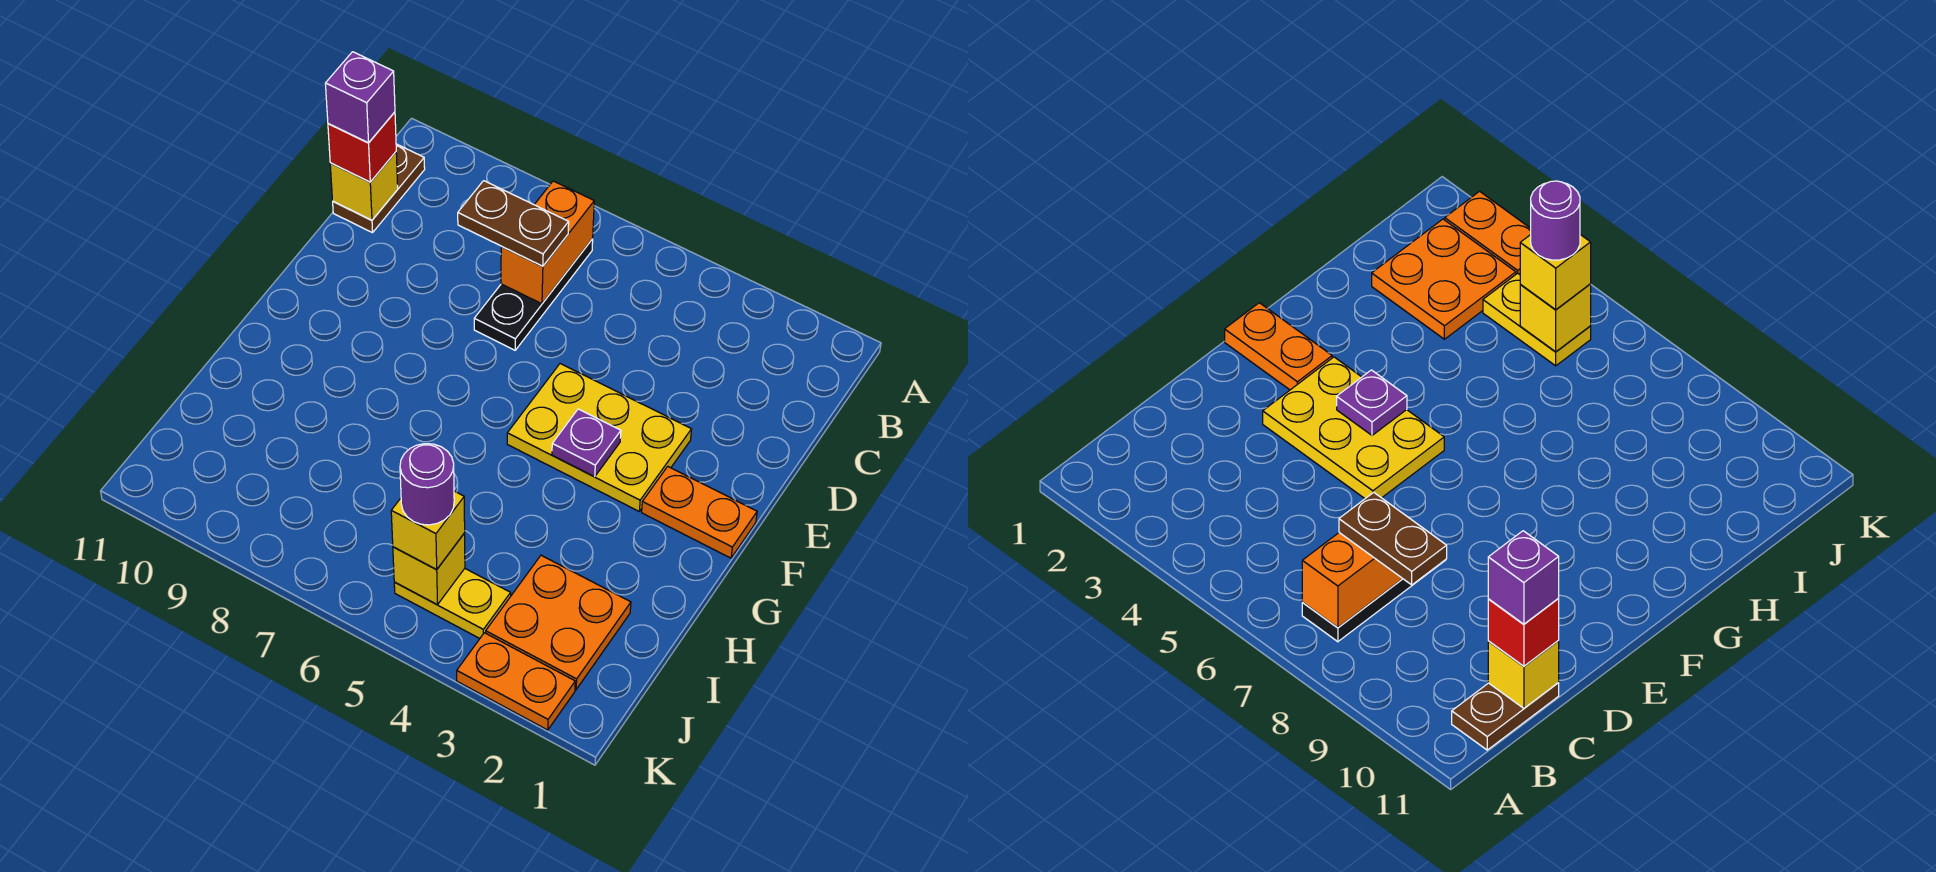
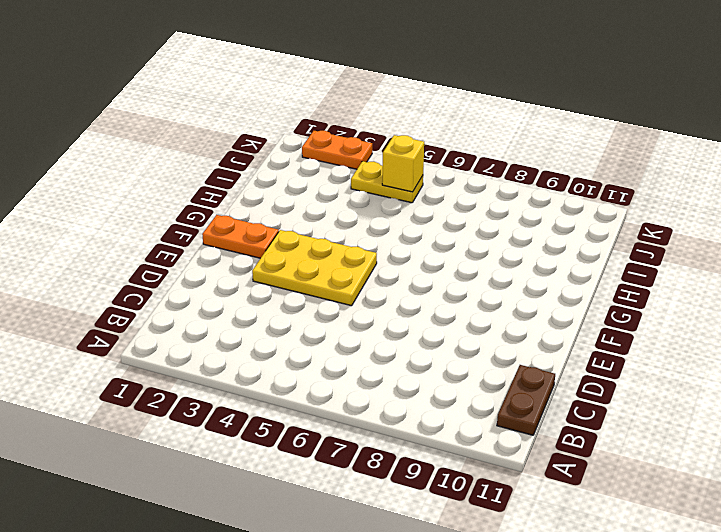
none -> black plate B7:D7 level 1
none -> orange plate I2:J3 level 1
none -> orange brick B7:C7 level 2

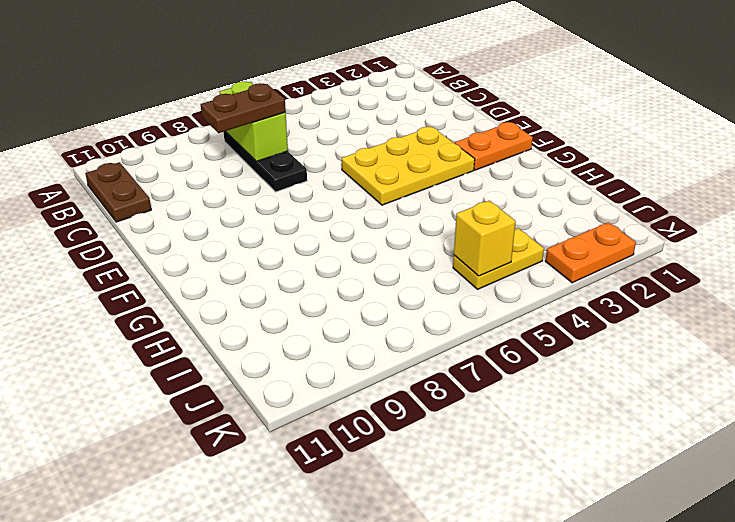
lime brick B7:C7 level 2 -> orange brick B7:C7 level 2
none -> orange plate I2:J3 level 1
none -> yellow brick C11 level 2
none -> purple plate F4 level 2

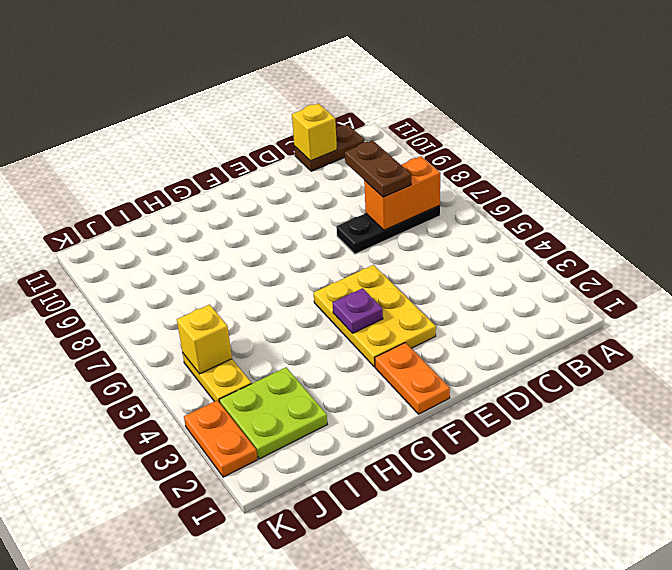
lime plate I2:J3 level 1 -> orange plate I2:J3 level 1
none -> red brick C11 level 3
none -> yellow brick J5 level 3
none -> purple brick C11 level 4

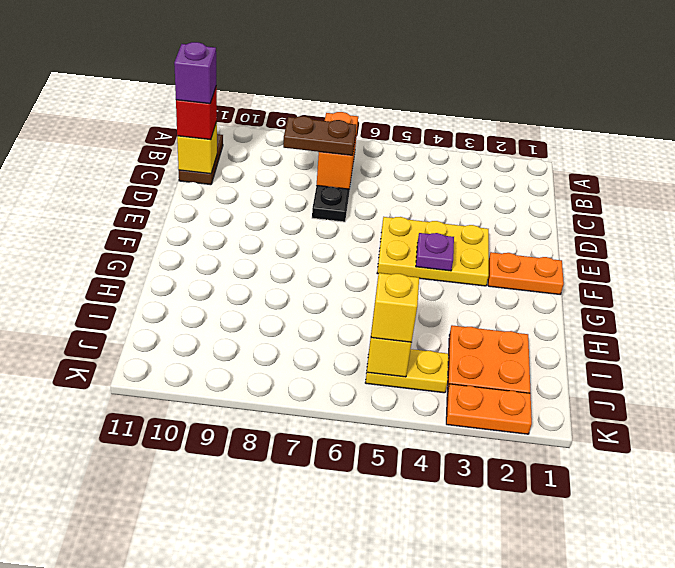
none -> purple round brick J5 level 4

